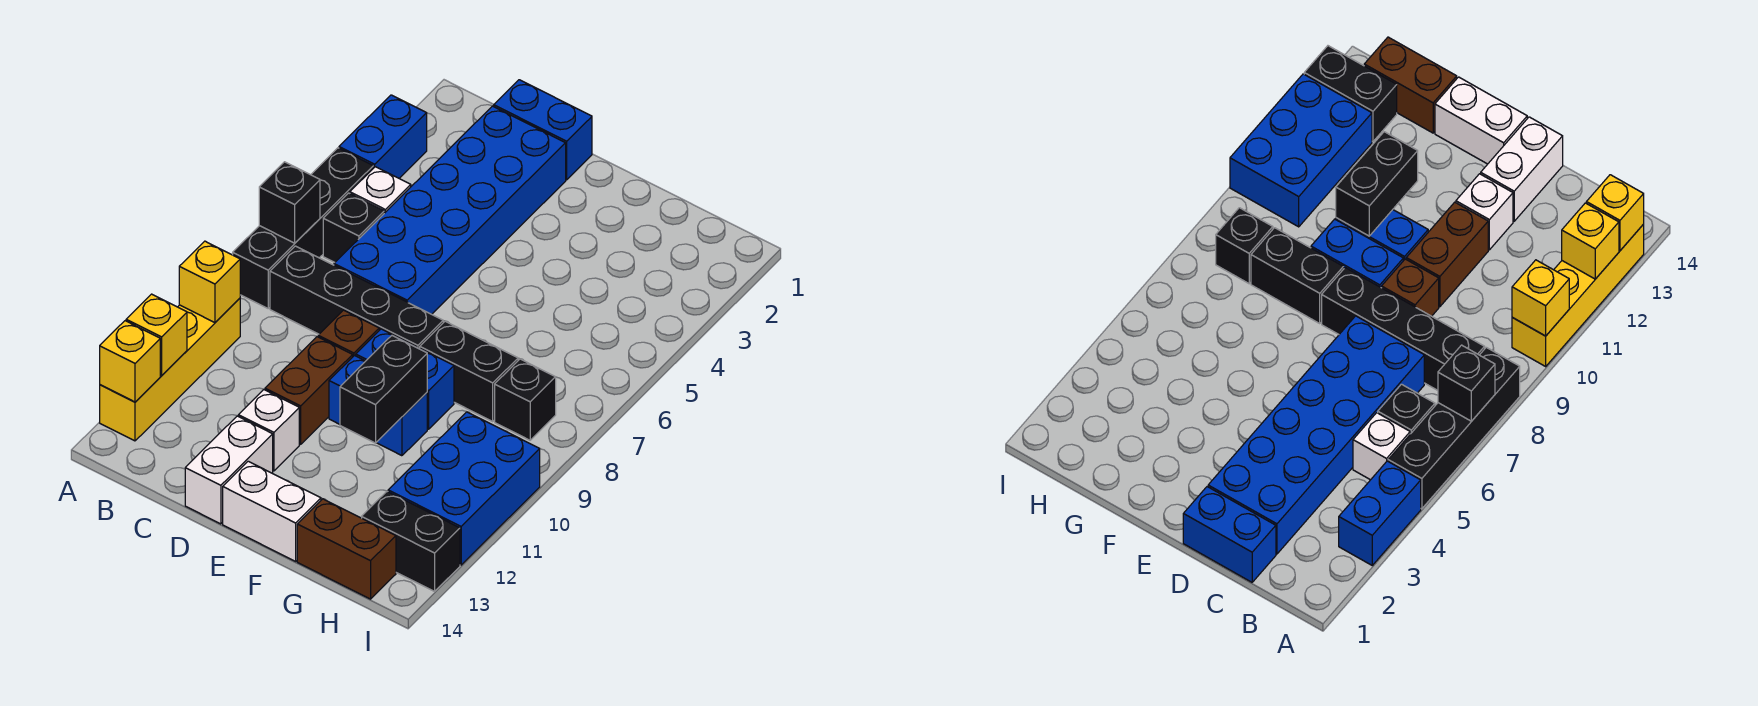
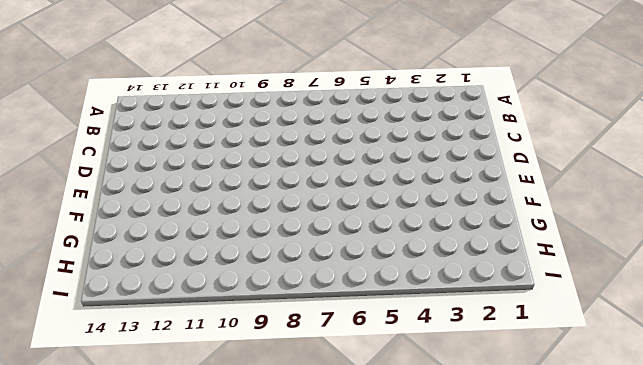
none -> blue brick A3:A4 level 1
none -> black brick A5:A8 level 1
none -> yellow brick A10:A13 level 1

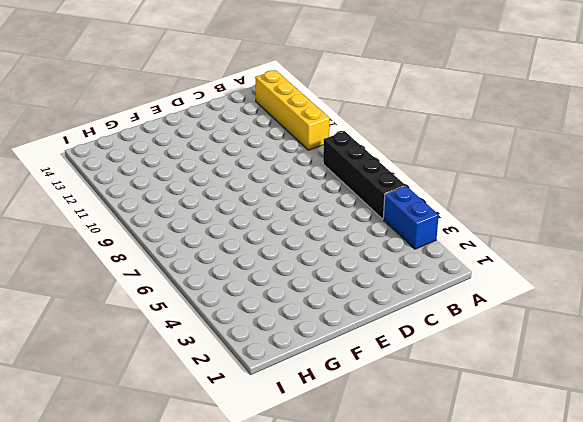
none -> white brick B5 level 1
none -> black brick B6 level 1
none -> black brick B8:E8 level 1

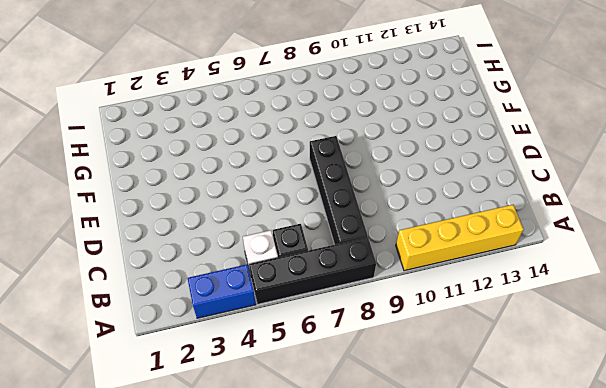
none -> blue brick C1:D1 level 1
none -> blue brick C2:D7 level 1
none -> brown brick D9 level 1

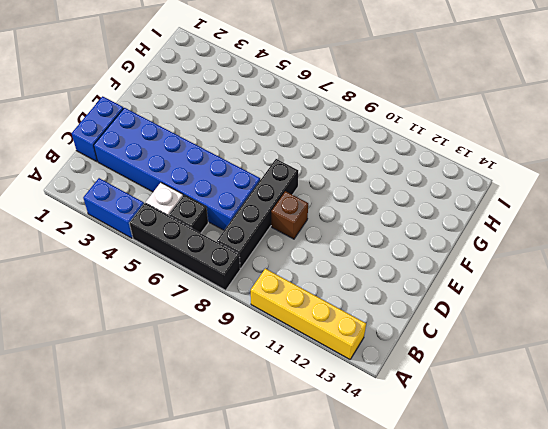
none -> brown brick D10:D11 level 1
none -> white brick D12 level 1
none -> white brick D13:D14 level 1

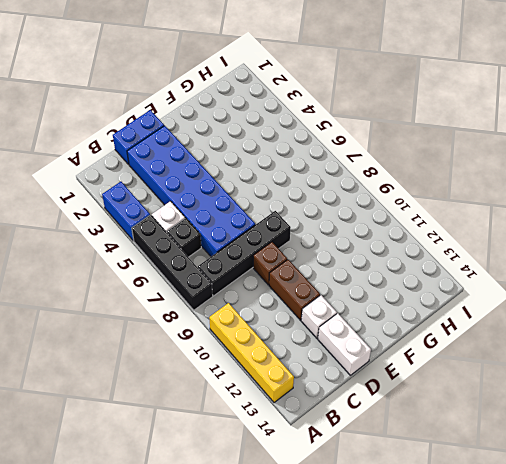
none -> blue brick E9:F9 level 1
none -> blue brick E10:F10 level 1
none -> white brick E14:F14 level 1

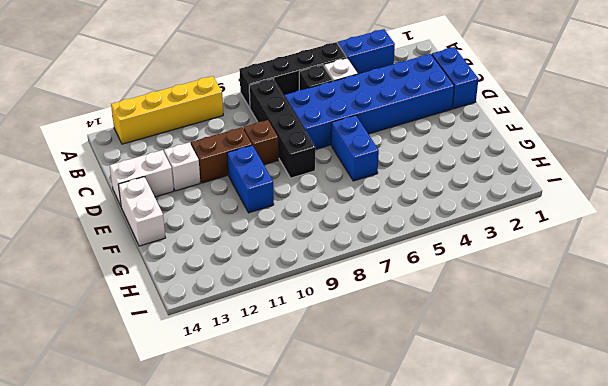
blue brick E6:F6 level 1 -> blue brick E9:F9 level 1
none -> black brick F8:G8 level 1
none -> brown brick G14:H14 level 1
none -> black brick H8 level 1

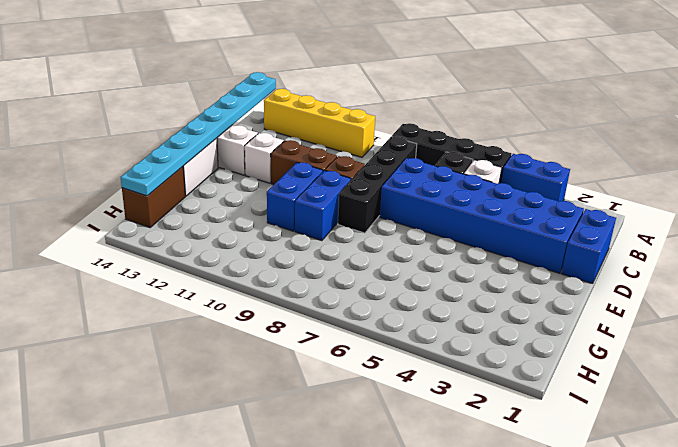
cyan plate A14:H14 level 2 -> none
none -> black brick F8:G8 level 1
none -> black brick H8 level 1
none -> blue brick H10:I12 level 1

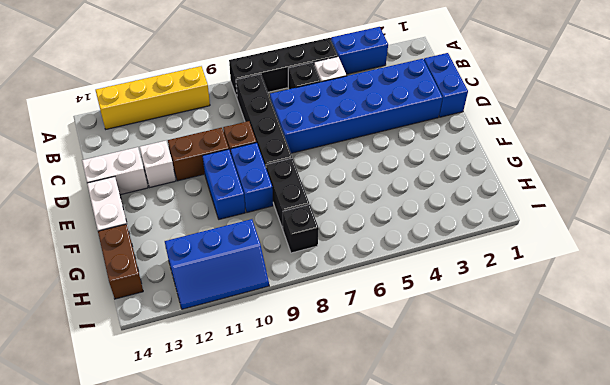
blue slope H10:I12 level 1 top H -> blue brick H10:I12 level 1
none -> black brick H13:I13 level 1
none -> black brick A7 level 2
none -> yellow brick A10 level 2

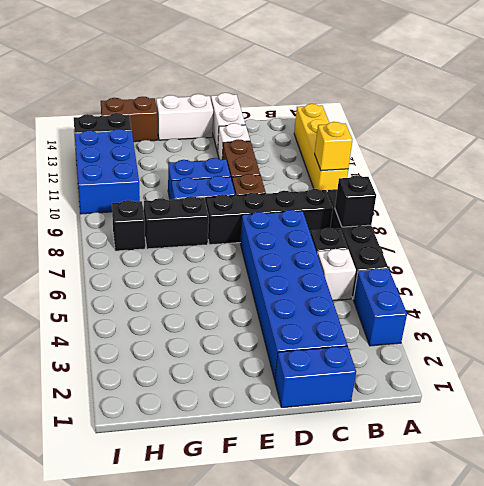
none -> yellow brick A12 level 2
none -> yellow brick A13 level 2
none -> black brick F10:F11 level 2

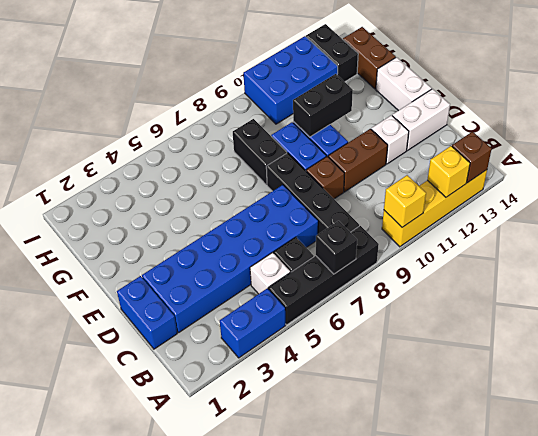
brown brick A13 level 2 -> yellow brick A13 level 2
none -> black brick H8 level 1

